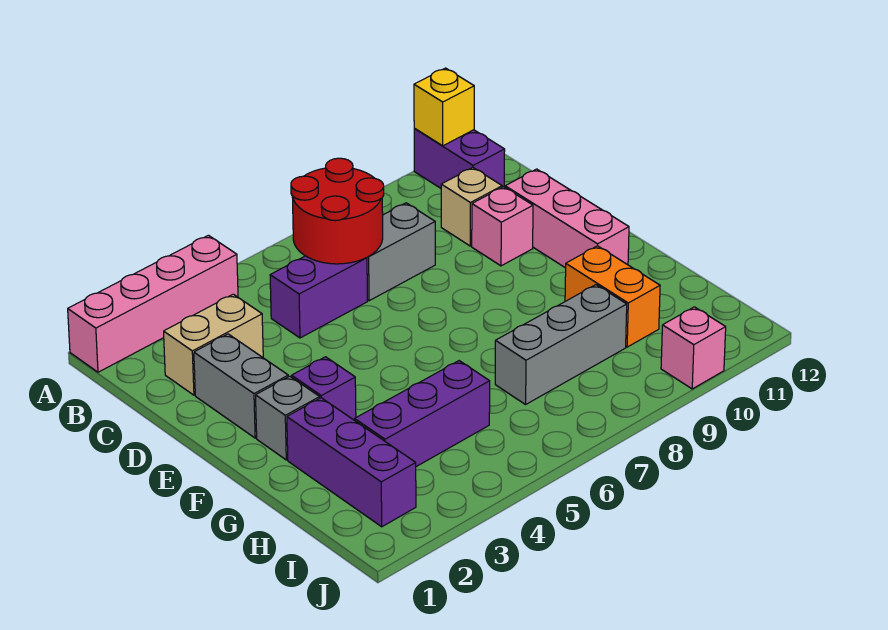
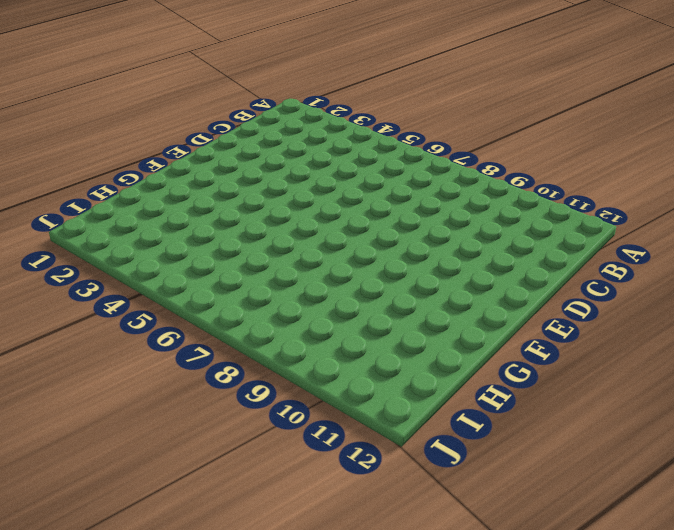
none -> pink brick A1:A4 level 1
none -> purple brick A11:B11 level 1
none -> tan brick C2:C3 level 1

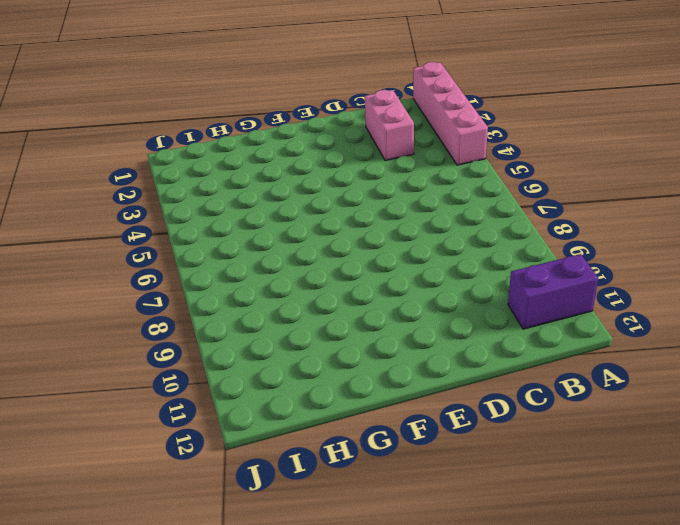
pink brick C2:C3 level 1 -> tan brick C2:C3 level 1
none -> purple brick C5:C6 level 1
none -> grey brick C7:C8 level 1
none -> tan brick C10 level 1

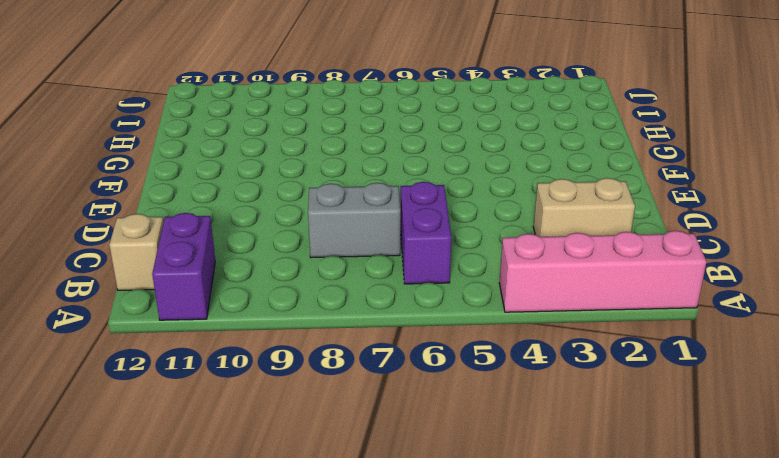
purple brick B6:C6 level 1 -> purple brick C5:C6 level 1
tan brick B12 level 1 -> tan brick C10 level 1
none -> grey brick D2:E2 level 1
none -> pink brick D10 level 1
none -> pink brick D11:F11 level 1

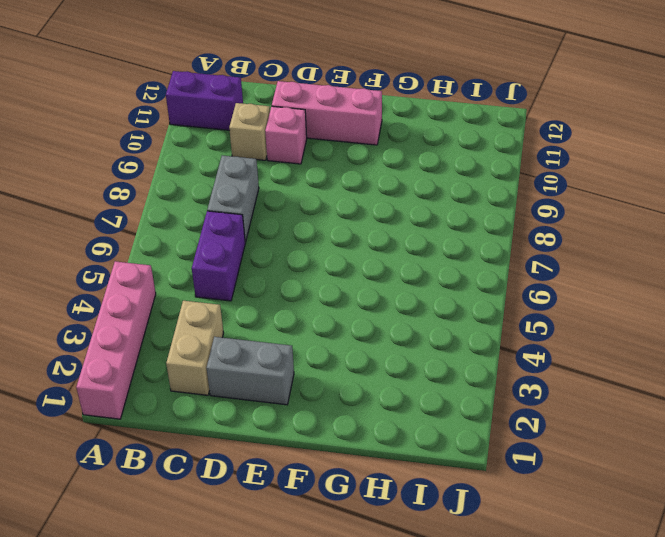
none -> grey brick F2 level 1
none -> purple brick F3 level 1
none -> purple brick G2:I2 level 1

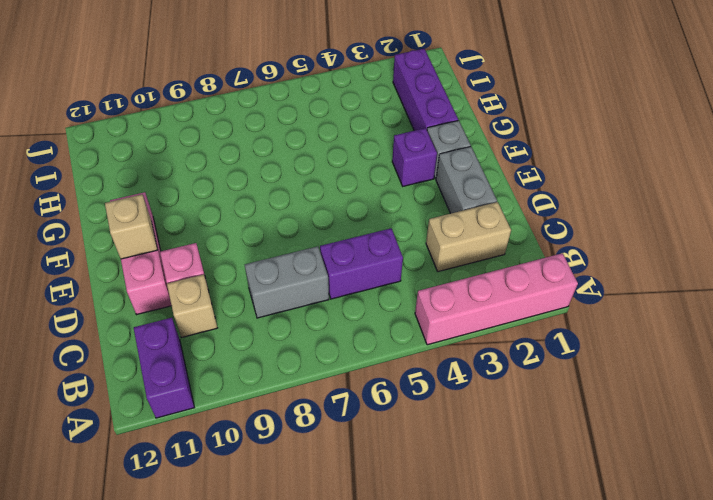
tan brick E11 level 2 -> none
none -> orange brick G10:H10 level 1
none -> purple brick H3:H5 level 1
none -> grey brick H7:H9 level 1

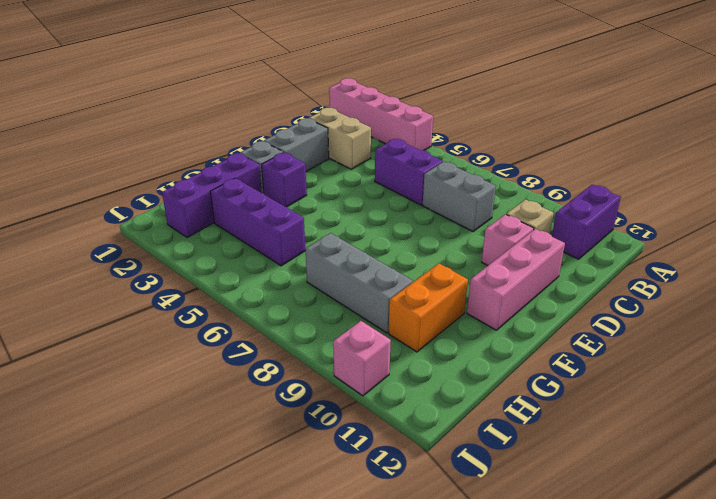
none -> yellow brick A11 level 2
none -> red round brick B6:C7 level 2

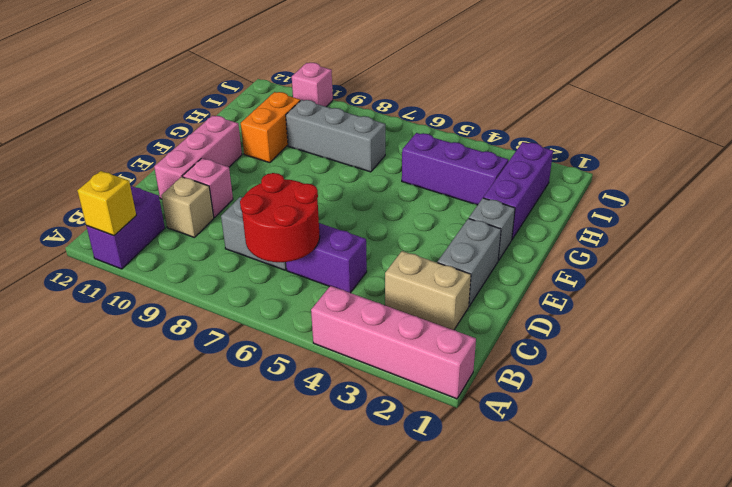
none -> purple brick F3 level 1

